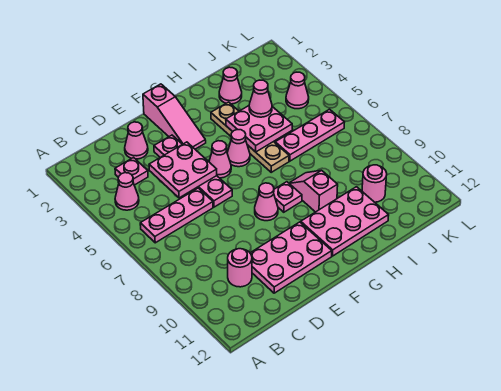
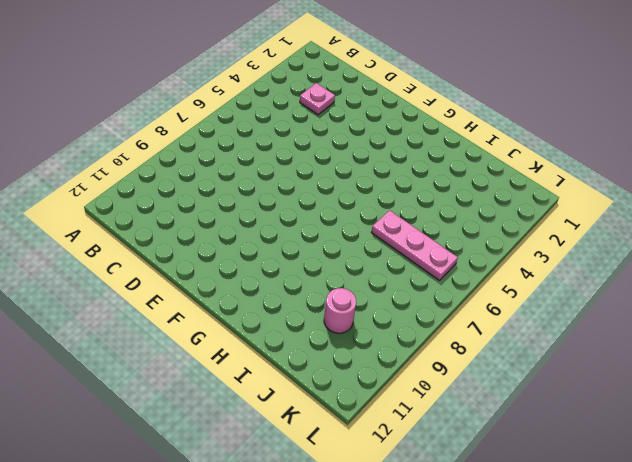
none -> pink cone B4 level 1
none -> pink plate B6:D6 level 1
none -> pink round brick C10 level 1

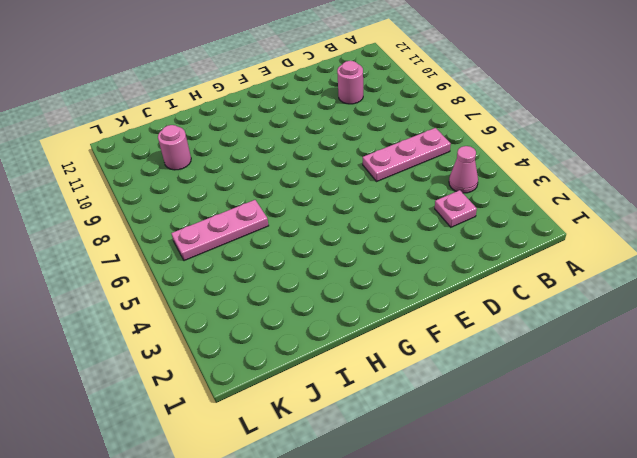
none -> pink cone D2 level 1
none -> pink plate D10:F11 level 1
none -> pink plate E3:E6 level 1

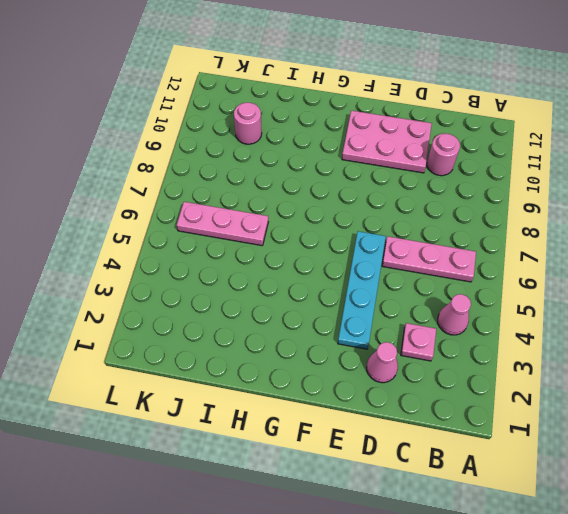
cyan plate E3:E6 level 1 -> pink plate E3:E6 level 1
none -> pink slope F1:F3 level 1 top 1
none -> pink cone F5 level 1
none -> pink cone F8 level 1

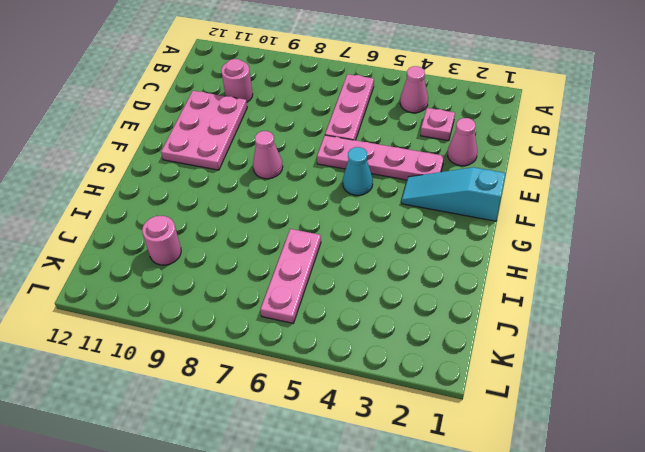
cyan slope F1:F3 level 1 top 1 -> pink slope F1:F3 level 1 top 1
cyan cone F5 level 1 -> pink cone F5 level 1
none -> pink cone G5 level 1
none -> pink plate G8 level 1
none -> pink plate G10:I11 level 1

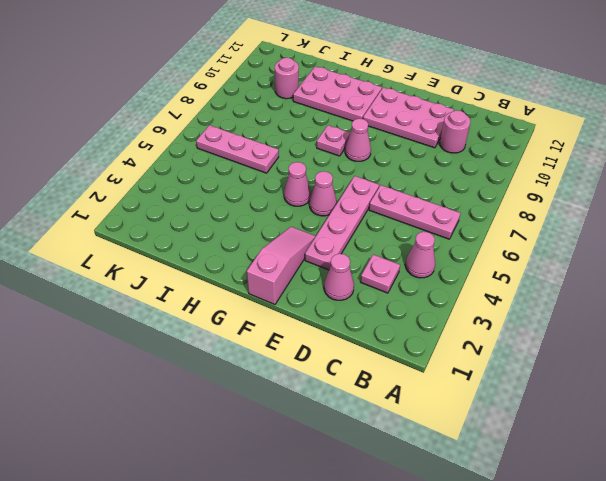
none -> tan plate H3:H6 level 1
none -> pink slope H8:H9 level 1 top 9
none -> pink cone I2 level 1

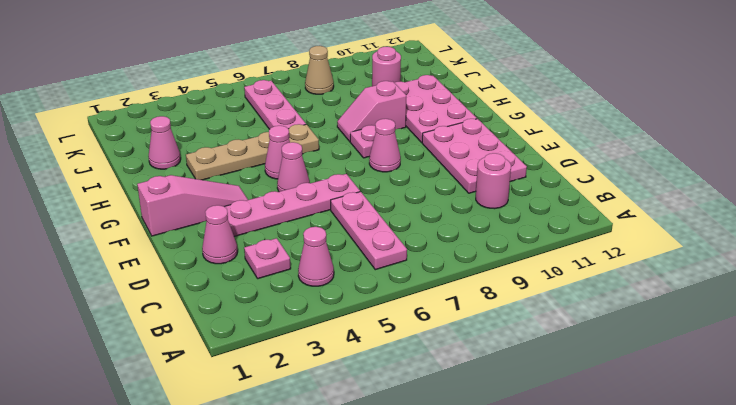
tan cone K8 level 1 -> none
none -> pink cone K4 level 1
none -> pink plate D4:E5 level 2
none -> pink plate H4:I5 level 2

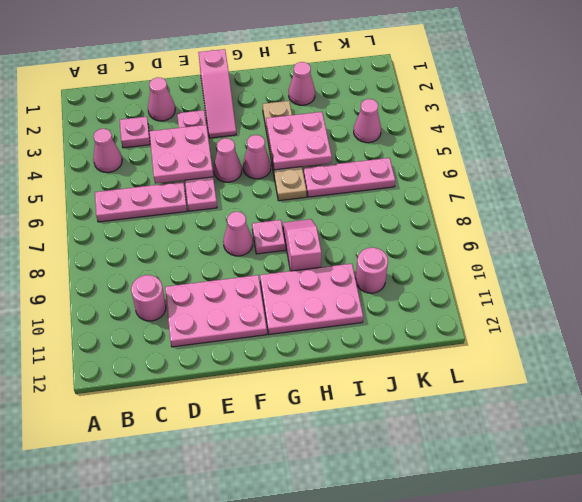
none -> pink cone I4 level 3

